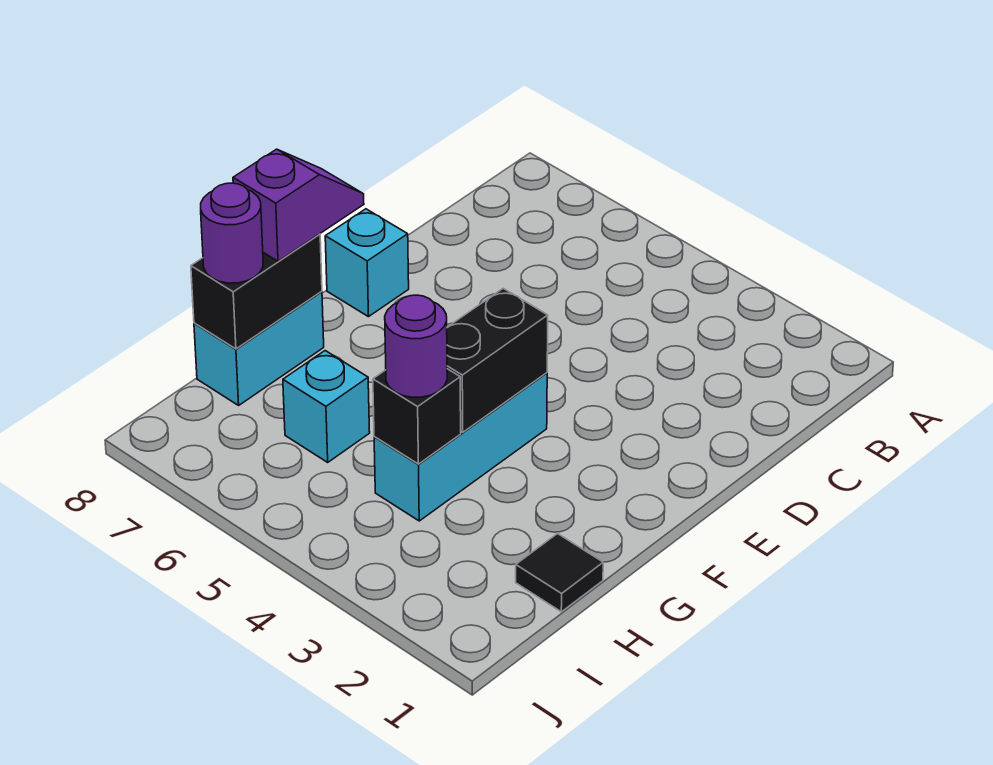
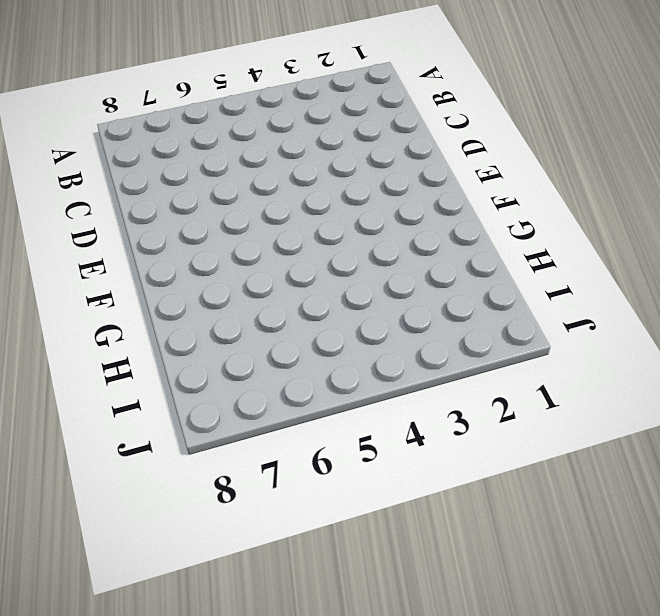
none -> cyan brick E8 level 1
none -> cyan brick F4:H4 level 1

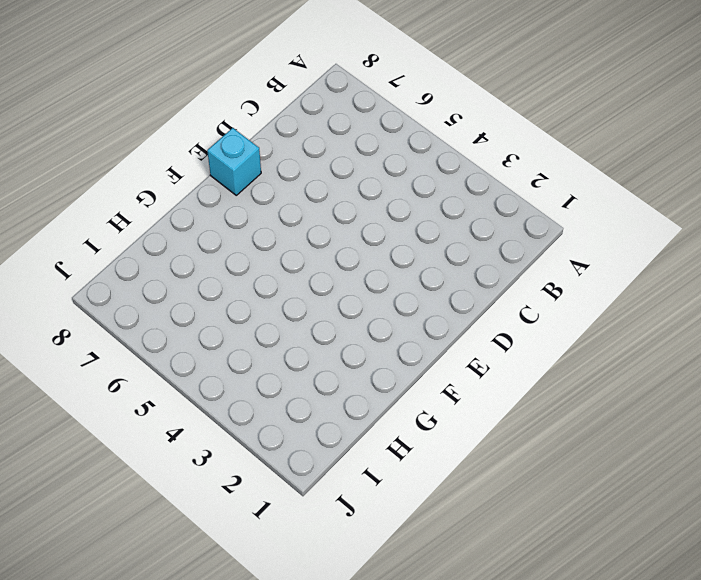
none -> cyan brick F4:H4 level 1
none -> cyan brick G8:H8 level 1

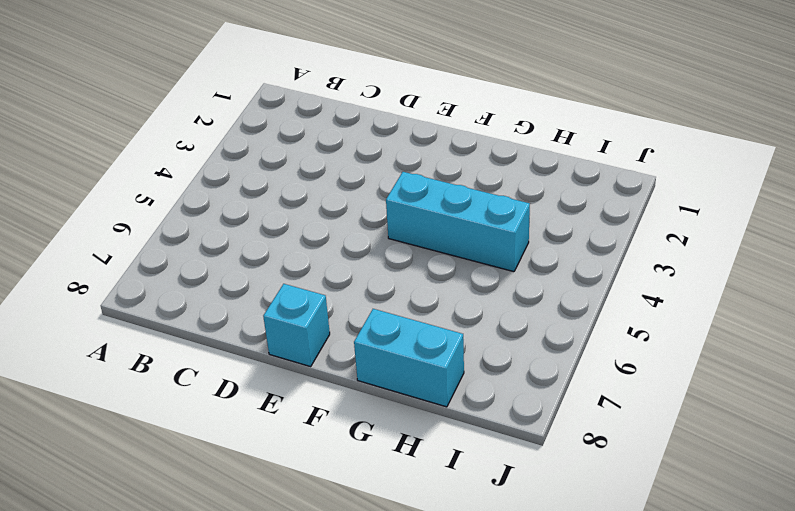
none -> black tile H1 level 1
none -> cyan brick H6 level 1

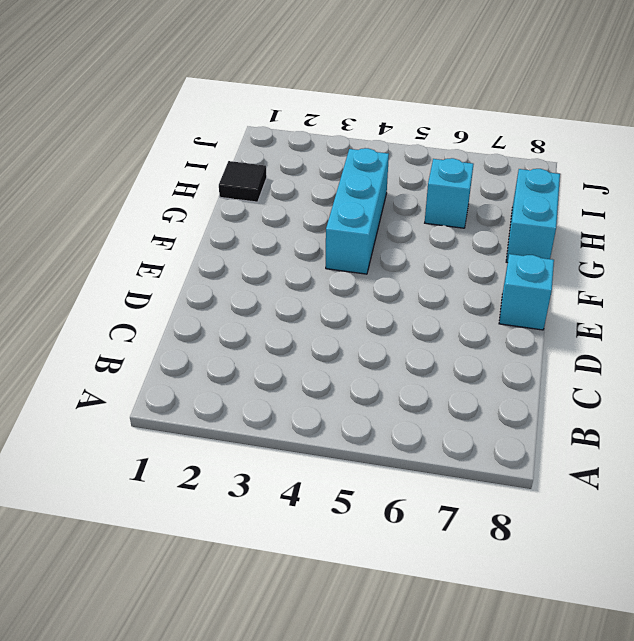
none -> black brick F4:G4 level 2
none -> black brick G8:H8 level 2

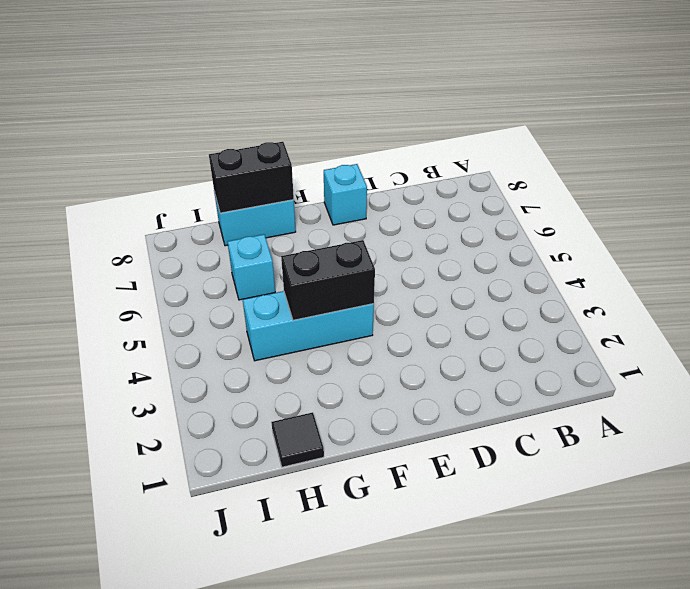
none -> black brick H4 level 2
none -> purple slope F8:G8 level 3 top G

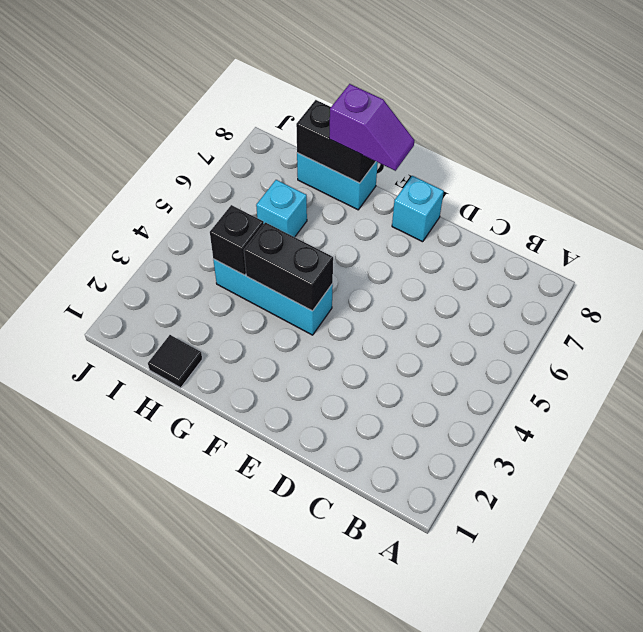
none -> purple round brick H4 level 3
none -> purple round brick H8 level 3

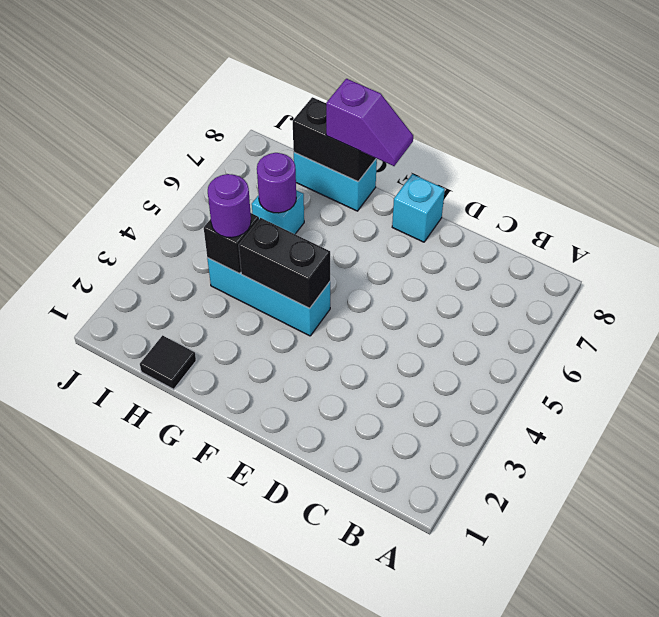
purple round brick H6 level 2 -> purple round brick H8 level 3

